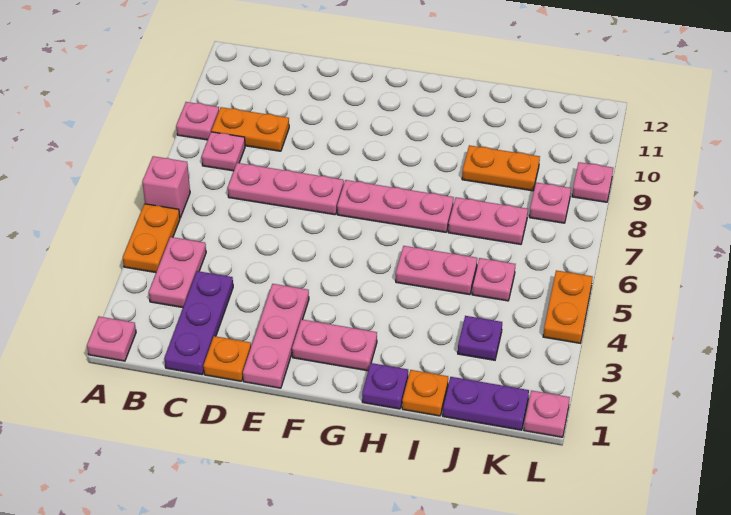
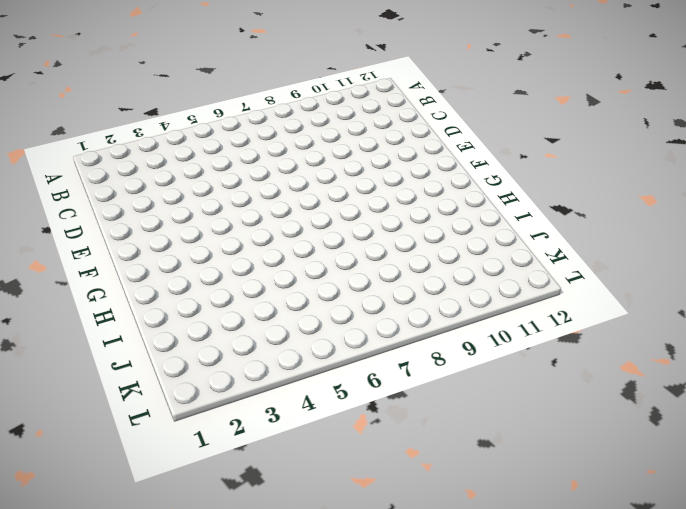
none -> pink plate A1 level 1
none -> orange plate A4:A5 level 1
none -> pink brick A6 level 1

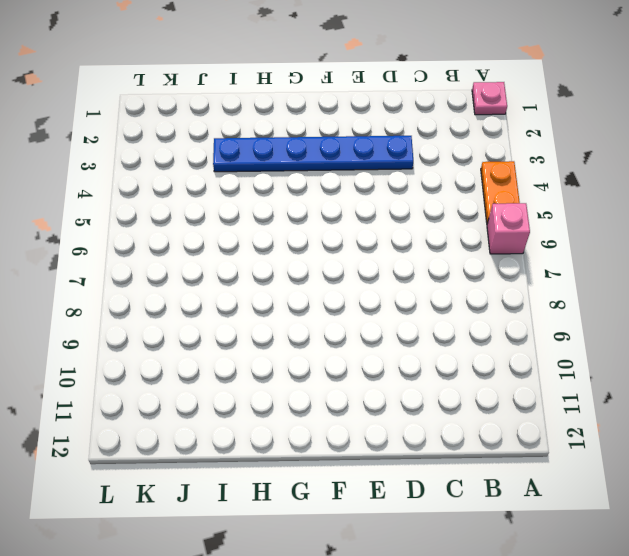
blue plate D3:I3 level 1 -> pink plate E1:E3 level 1
none -> pink plate A9 level 1
none -> pink plate B3:B4 level 1
none -> pink plate B8 level 1

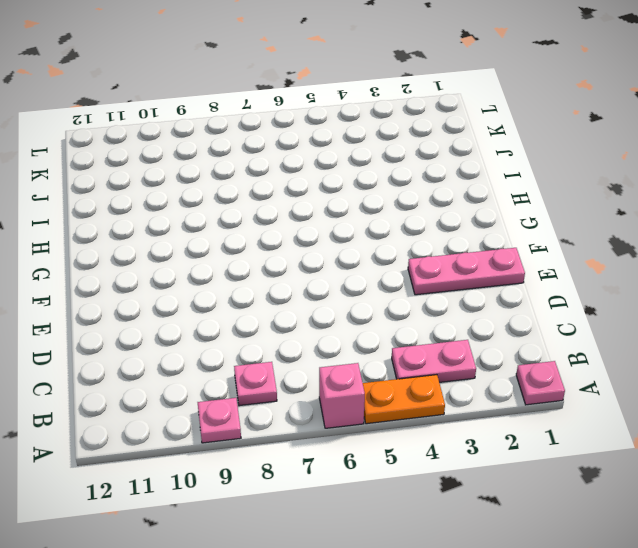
none -> orange plate B9:C9 level 1
none -> purple plate C1:C3 level 1
none -> pink plate C7:E7 level 1

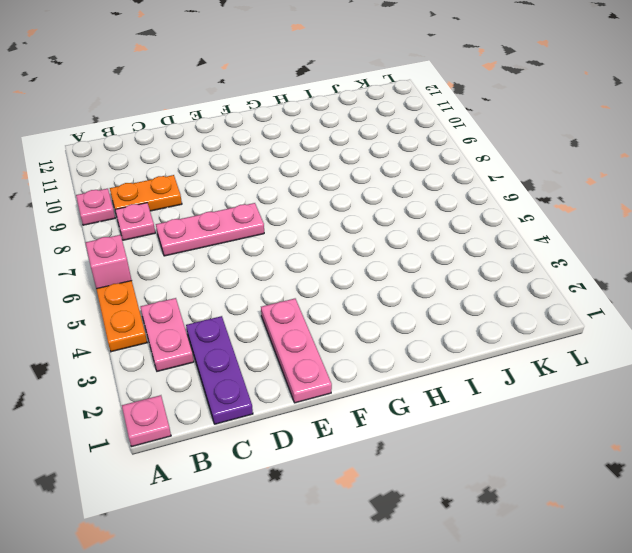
none -> orange plate D1 level 1
none -> pink plate F2:G2 level 1
none -> pink plate F7:H7 level 1

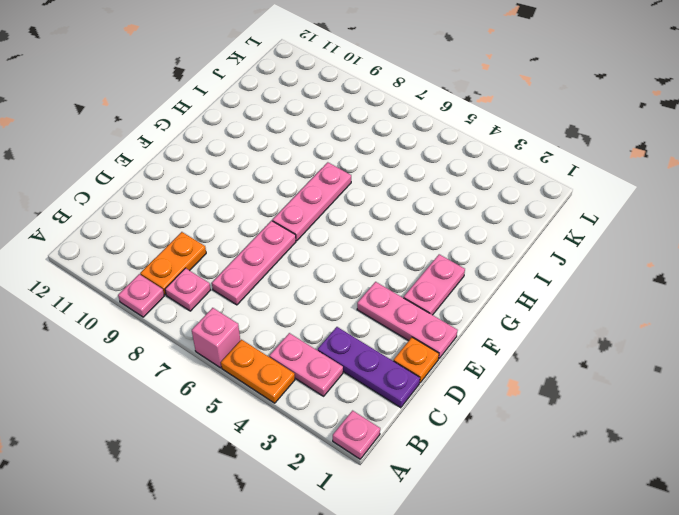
none -> purple plate H1 level 1
none -> pink plate H5:I5 level 1
none -> orange plate I1 level 1

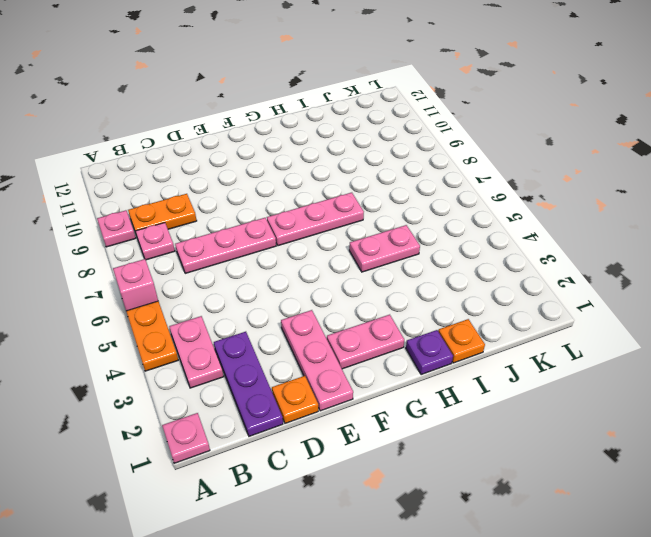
none -> pink plate I7:J7 level 1
none -> orange plate I9:J9 level 1
none -> purple plate J1:K1 level 1

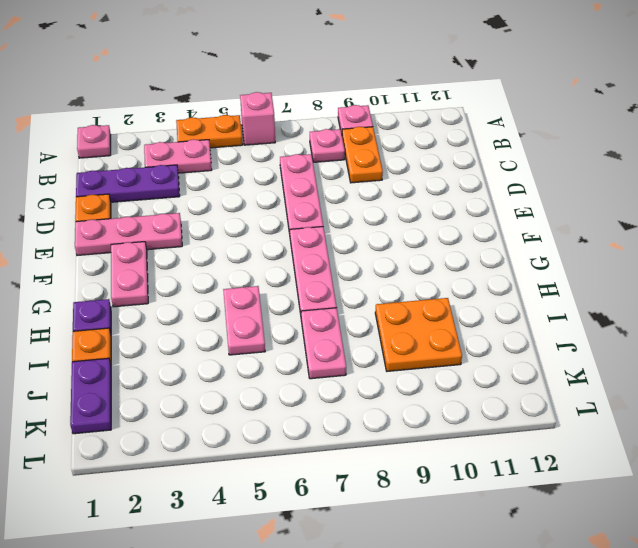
orange plate I9:J10 level 1 -> orange plate I9:J9 level 1
none -> purple plate J3 level 1
none -> pink plate J5 level 1
none -> pink plate K8 level 1

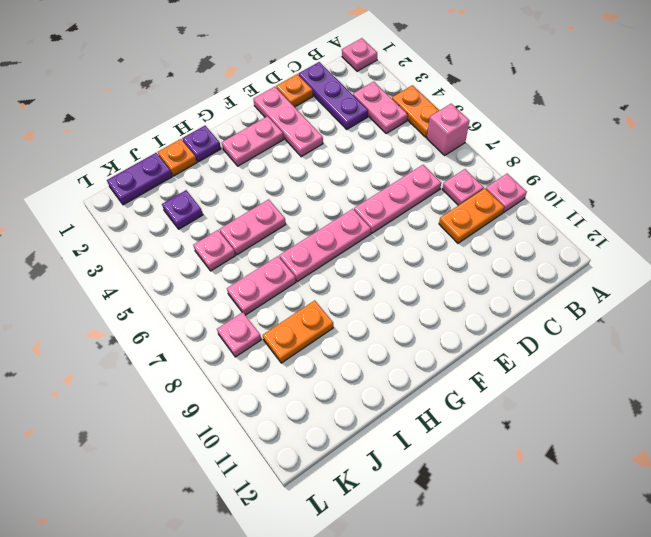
none -> pink plate L1 level 1
none -> orange plate L4:L5 level 1
none -> pink plate L9 level 1

